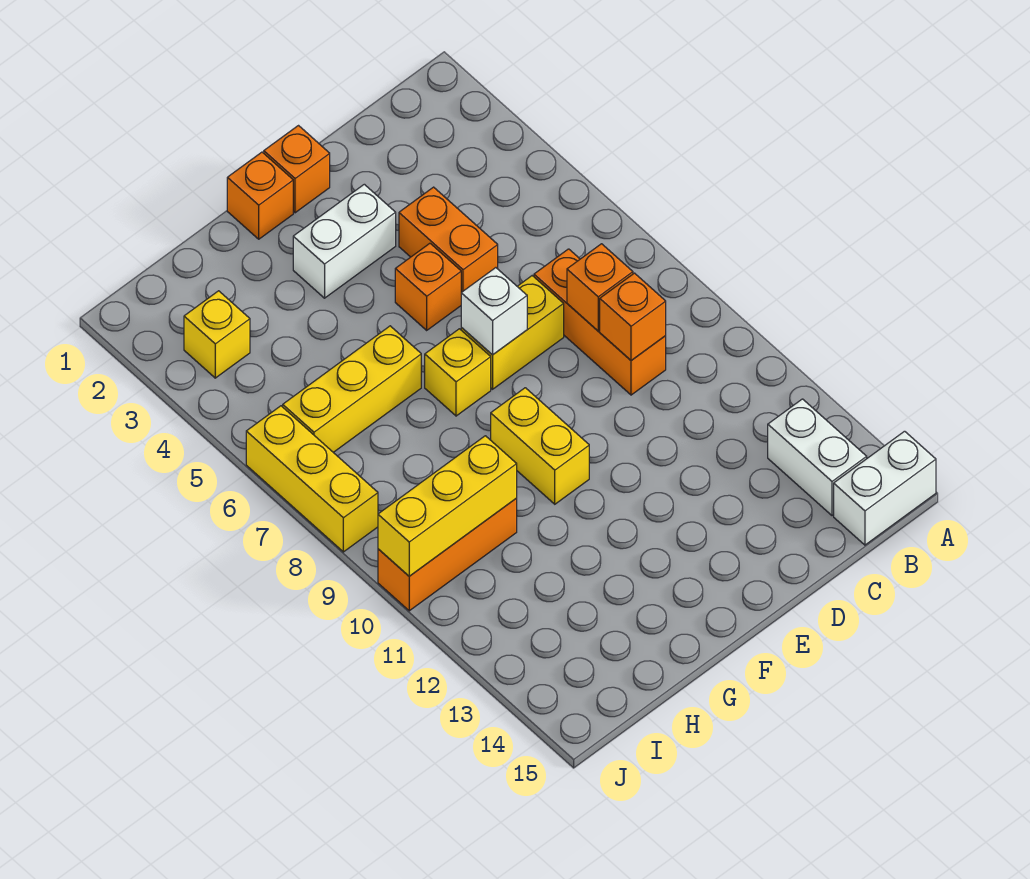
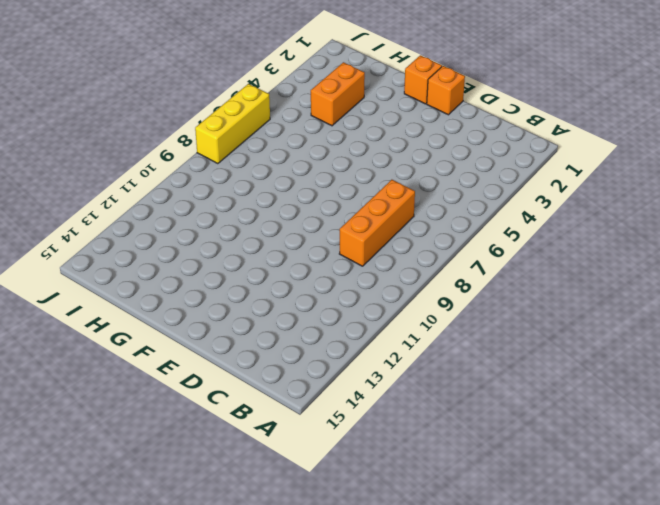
orange brick H3:H4 level 1 -> orange brick D4:D5 level 1
none -> white brick A15:B15 level 1
none -> white brick B13:B14 level 1
none -> yellow brick D7:E7 level 1

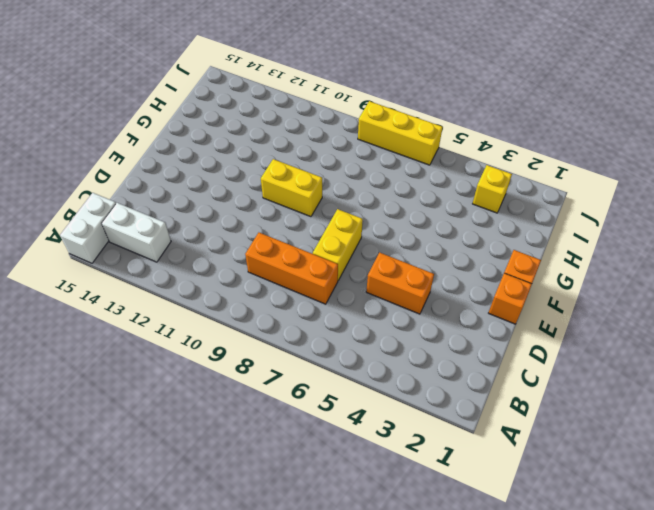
none -> white brick E3:F3 level 1
none -> orange brick E5 level 1
none -> yellow brick F7 level 1

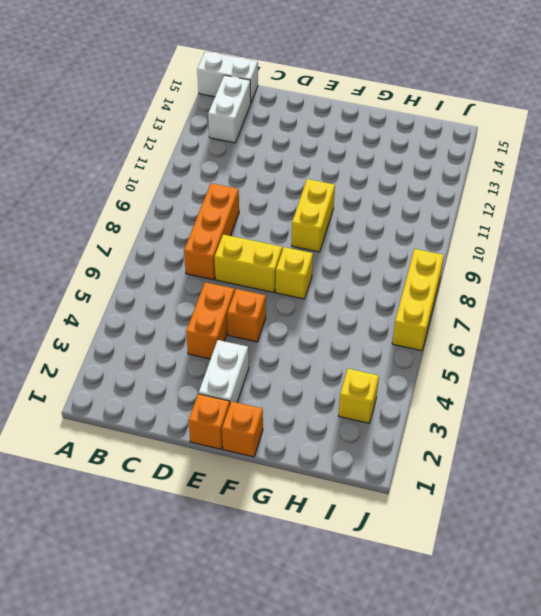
white brick E2:E3 level 1 -> white brick E3:F3 level 1
none -> yellow brick G6:I6 level 1
none -> orange brick H10:J10 level 1
none -> orange brick C8 level 2

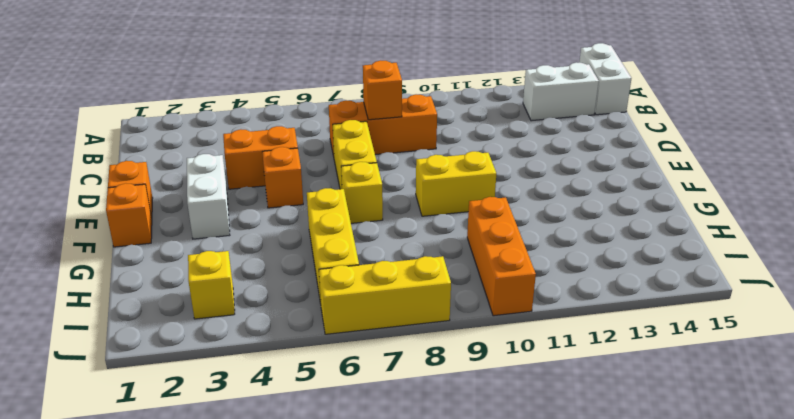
none -> orange brick C9 level 2
none -> white brick E7 level 2
none -> yellow brick H10:J10 level 2

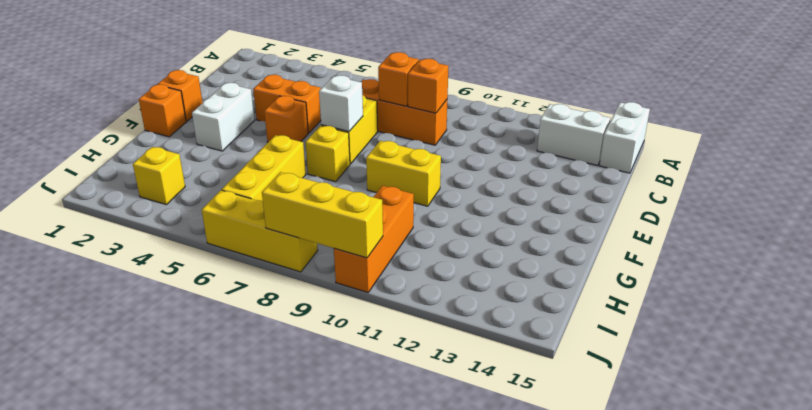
yellow brick J8:J10 level 2 -> yellow brick H10:J10 level 2

